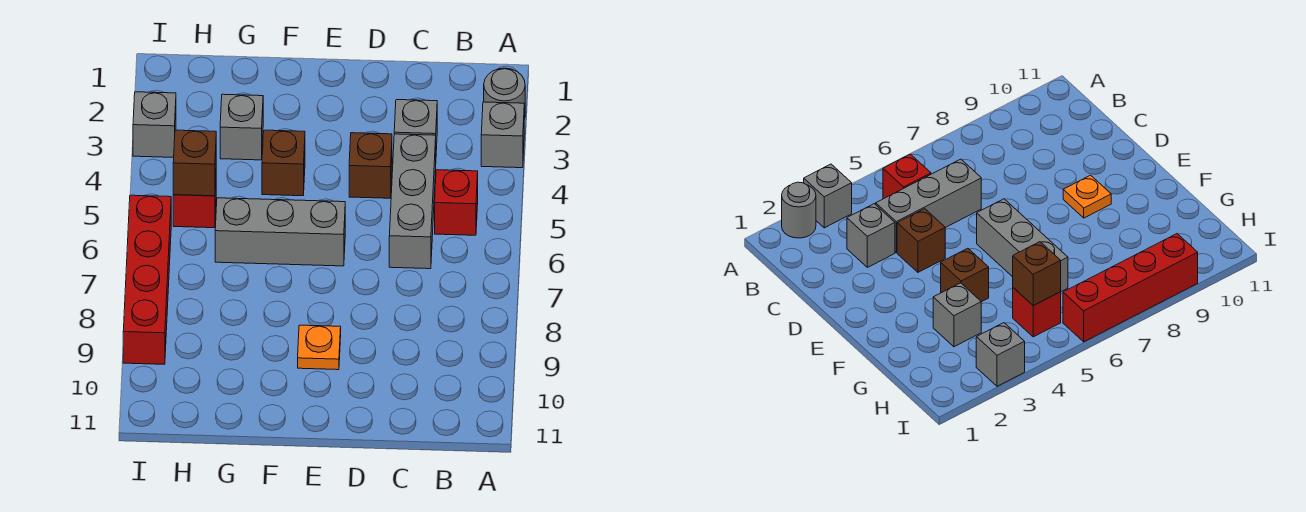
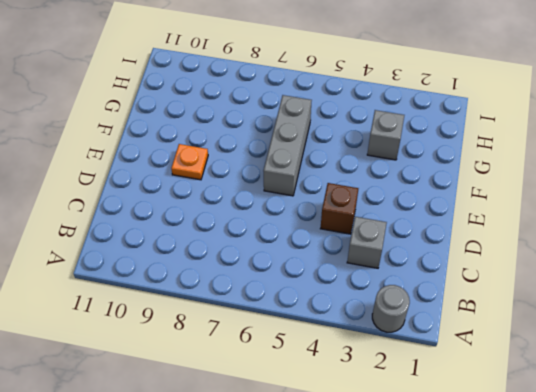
none -> grey brick A3 level 1
none -> red brick B5 level 1
none -> grey brick C4:C6 level 1

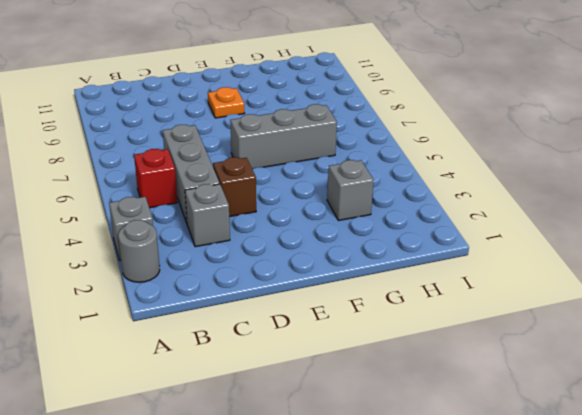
none -> brown brick F4 level 1
none -> red brick H5 level 1
none -> grey brick I3 level 1

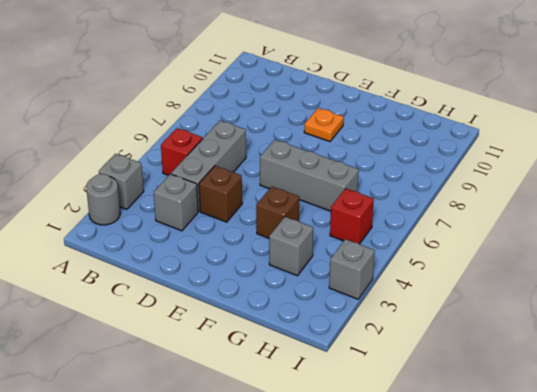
none -> red brick I6:I9 level 1
none -> brown brick H5 level 2

